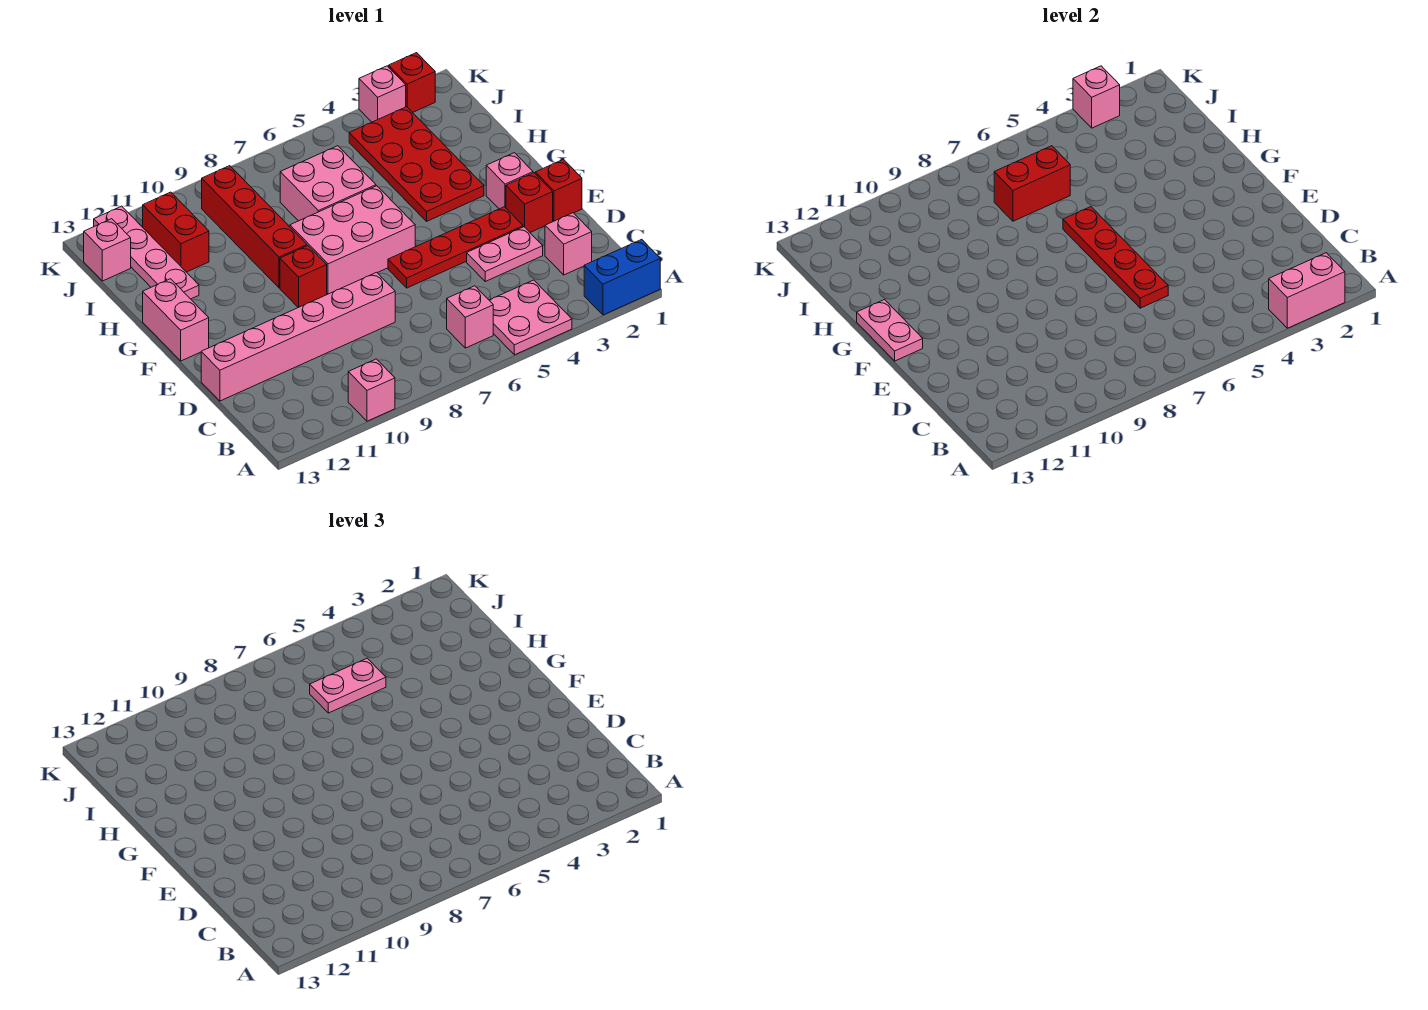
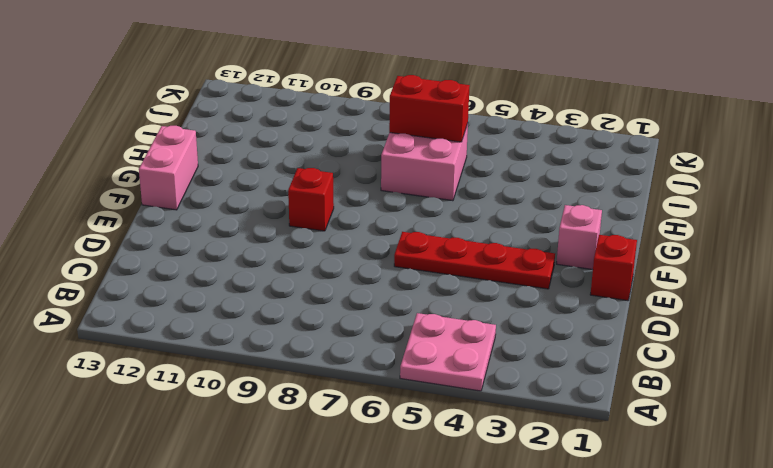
none -> blue brick A1:A2 level 1
none -> pink brick A10 level 1
none -> pink brick B6 level 1

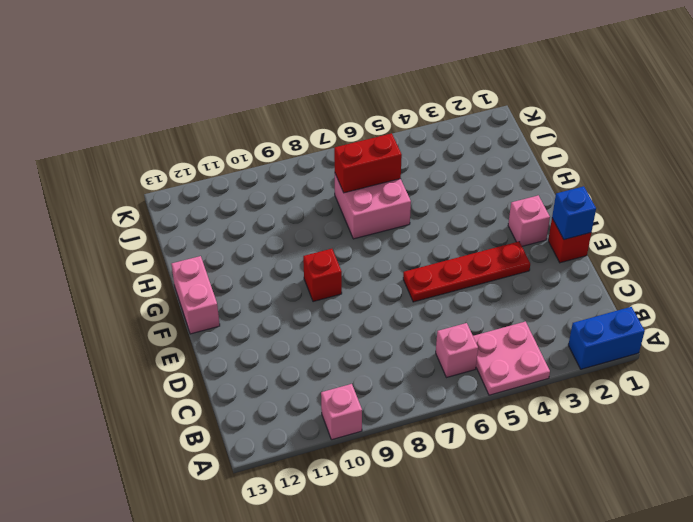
blue brick E1 level 2 -> none
none -> pink brick C2 level 1
none -> pink plate D3:D4 level 1
none -> pink brick D8:D13 level 1

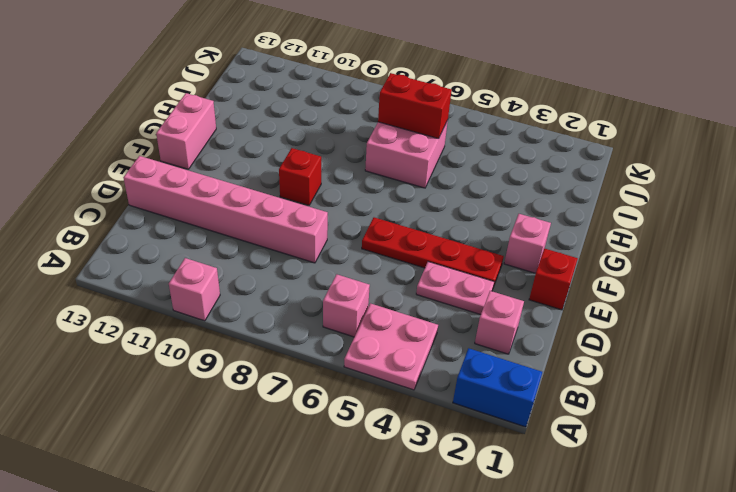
none -> red brick E2 level 1
none -> pink brick F6:G8 level 1
none -> red plate G3:J4 level 1

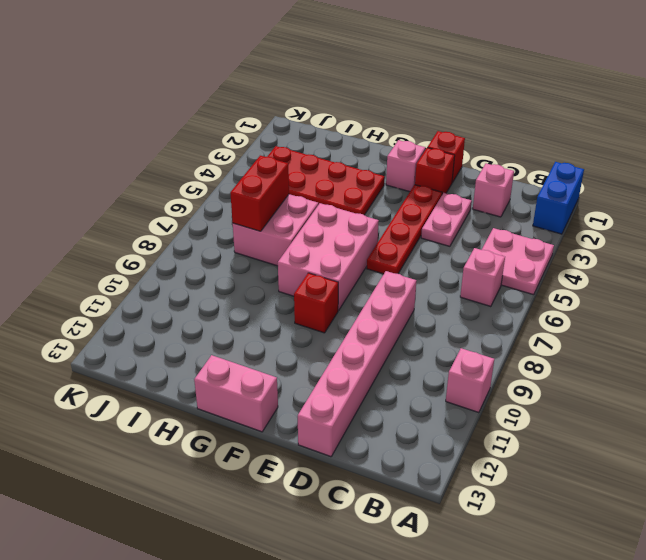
none -> red brick G9:J9 level 1
none -> pink plate H12:K12 level 1
none -> red brick I11:J11 level 1

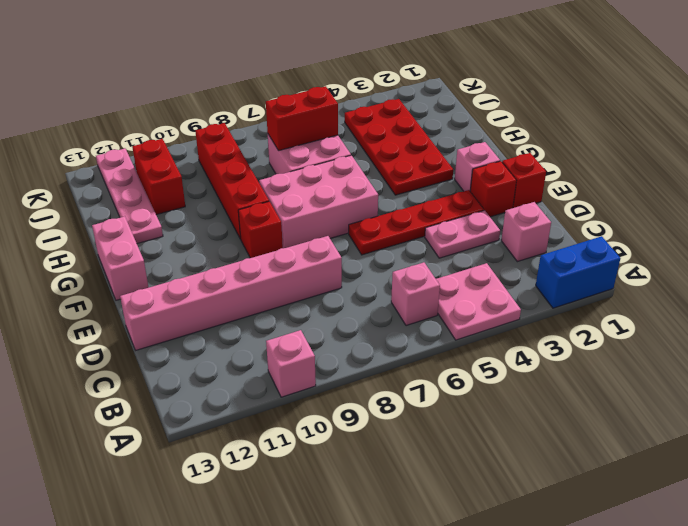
none -> pink brick J13 level 1
none -> red brick K2 level 1
none -> pink brick K3 level 1

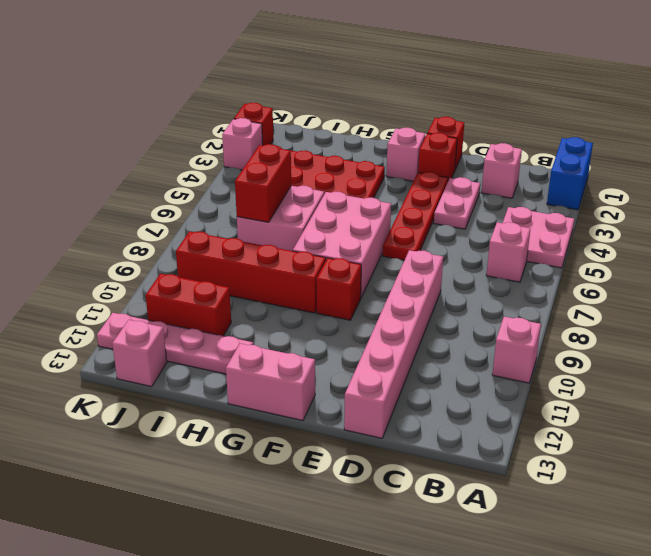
none -> pink brick A2:A3 level 2
none -> red plate D6:G6 level 2
none -> pink plate F13:G13 level 2

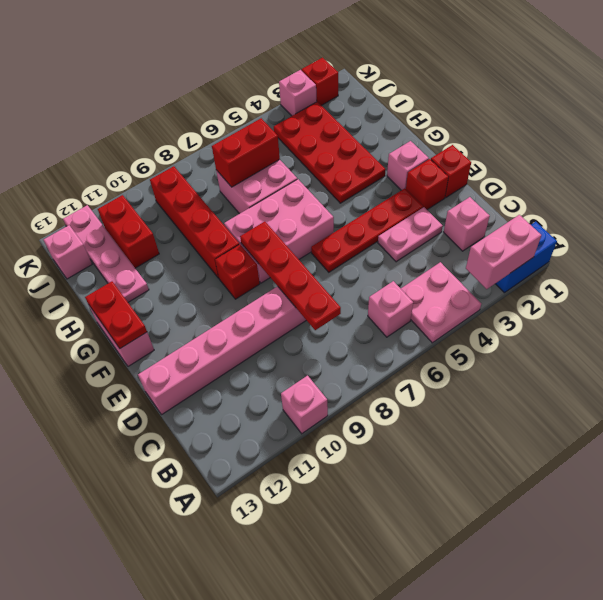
red plate C8:F8 level 2 -> red plate D6:G6 level 2
red plate F13:G13 level 2 -> pink plate F13:G13 level 2
none -> pink brick K3 level 2
none -> pink plate I5:I6 level 3

